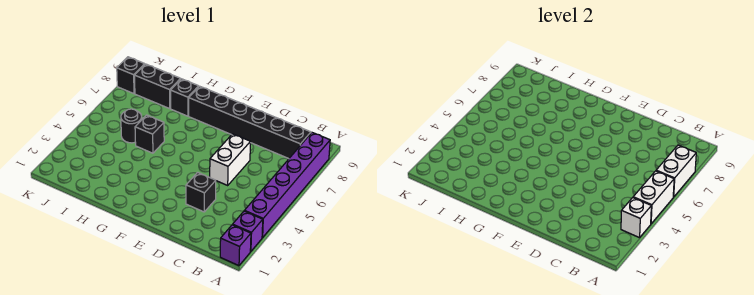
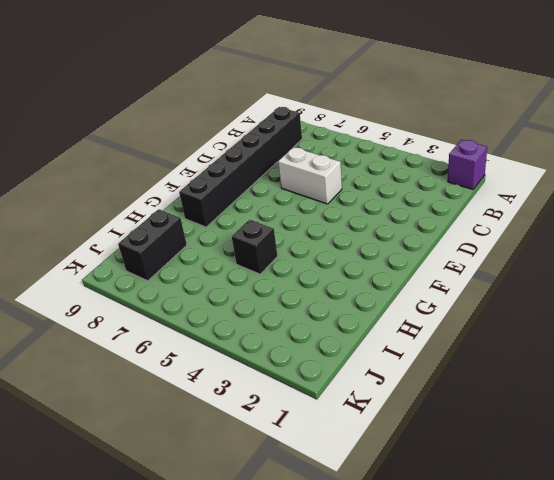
none -> purple brick A2 level 1
none -> purple brick A3:A8 level 1
none -> black brick D3 level 1

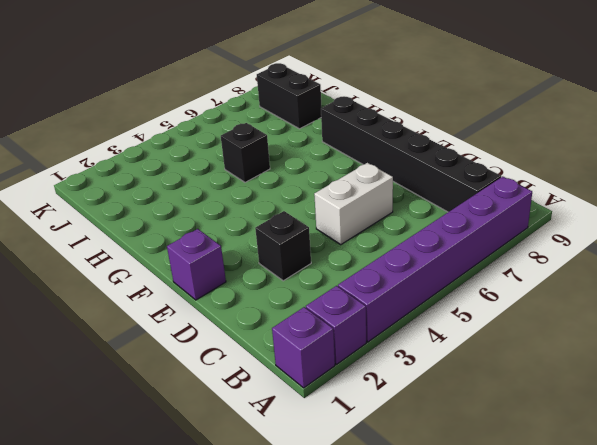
purple brick E1 level 1 -> none
none -> black brick H8 level 1
none -> black round brick I5 level 1
none -> black brick K8 level 1

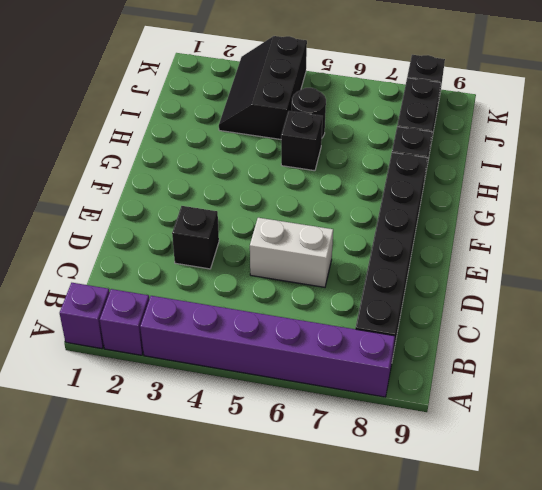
black slope I3:K4 level 1 top 4 -> none
none -> white brick A3 level 2
none -> white brick A4:A5 level 2
none -> white brick A6:A7 level 2

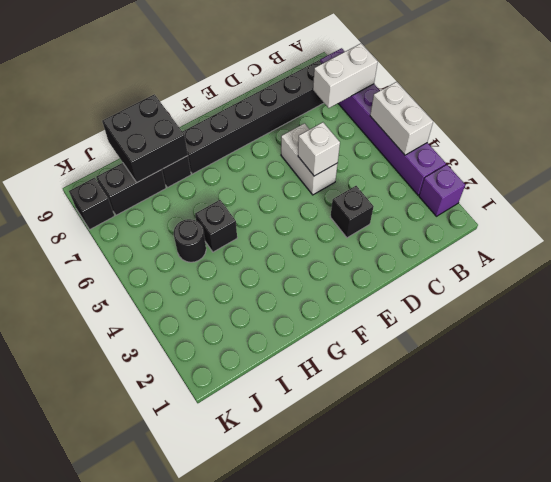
white brick A7:B7 level 2 -> white brick A6:A7 level 2
white brick D5 level 2 -> white brick A3 level 2
black brick H8:I9 level 2 -> none
none -> purple brick A1 level 1

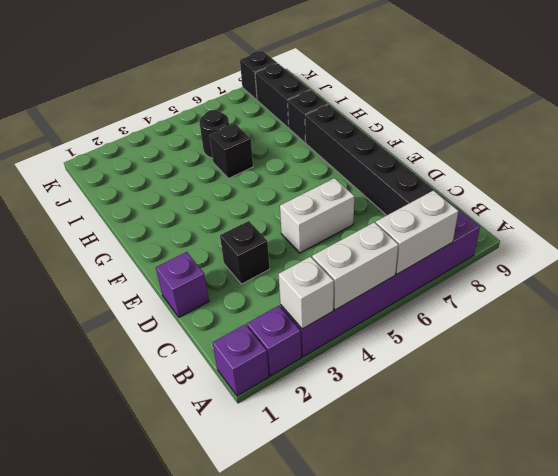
purple brick D1 level 1 -> none

